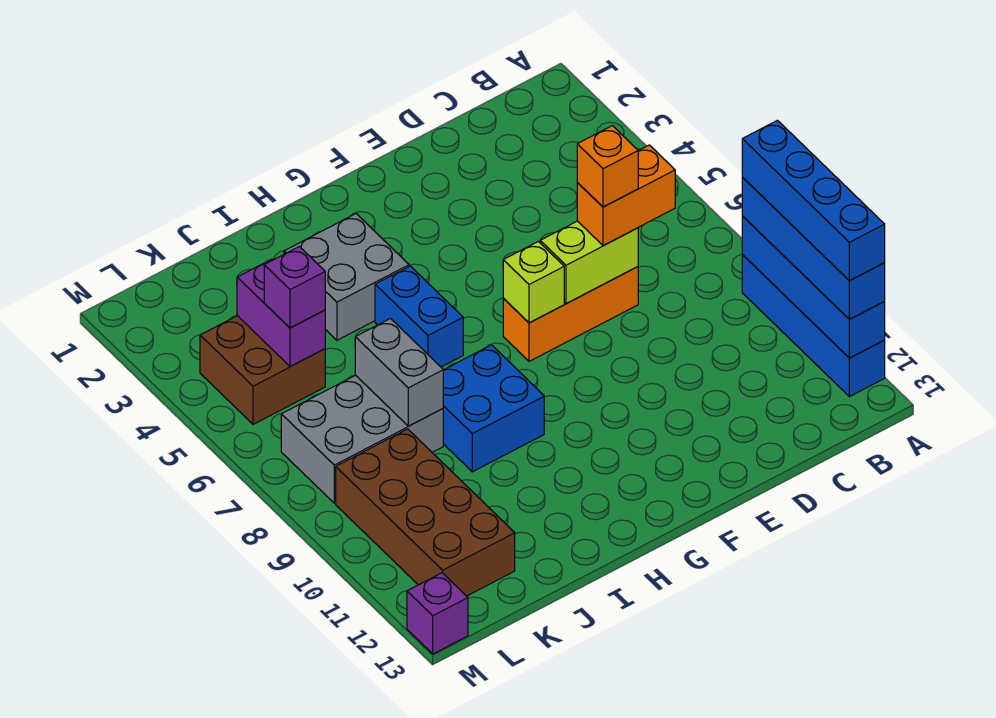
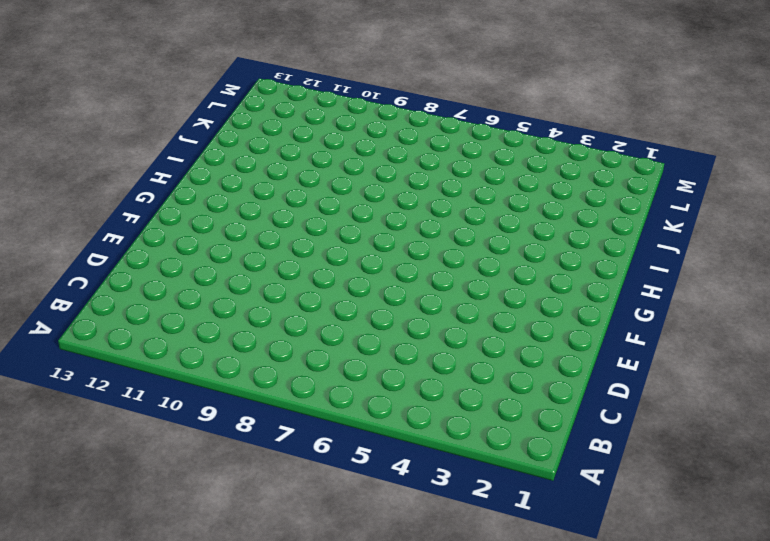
none -> blue brick A9:A12 level 1
none -> orange brick D7:F7 level 1
none -> grey brick H3:I4 level 1

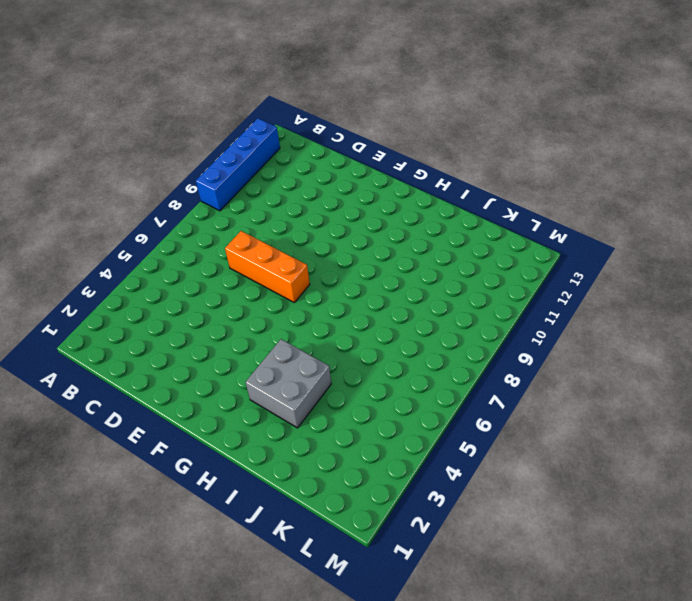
none -> blue brick H5:H6 level 1
none -> blue brick H8:I9 level 1
none -> grey brick J7:L8 level 1

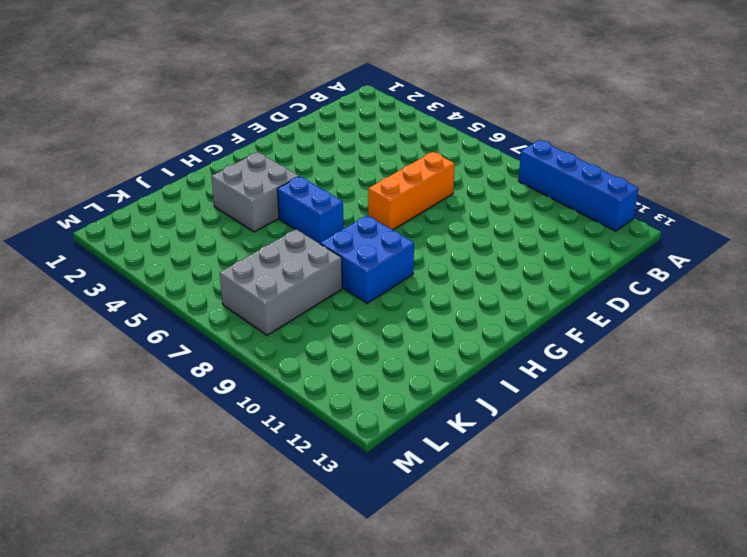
none -> brown brick K4:L5 level 1
none -> brown brick K9:L12 level 1
none -> purple brick M13 level 1

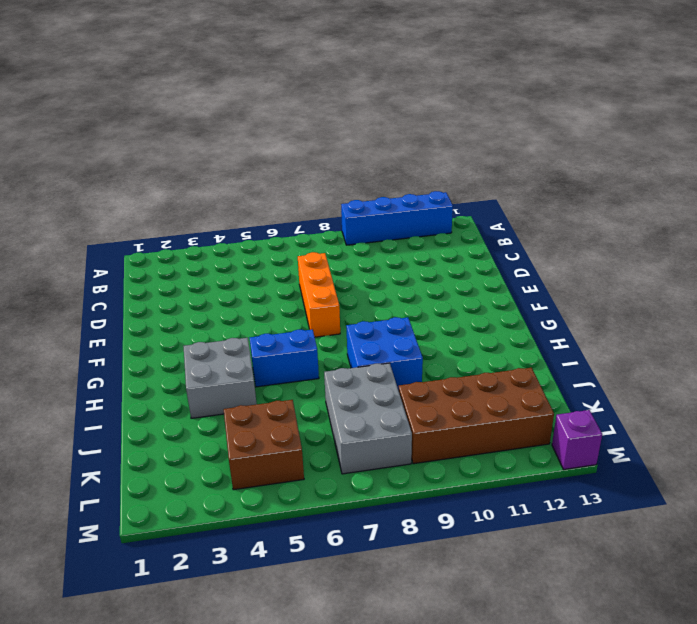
none -> blue brick A9:A12 level 2
none -> lime brick D7:E7 level 2
none -> lime brick F7 level 2

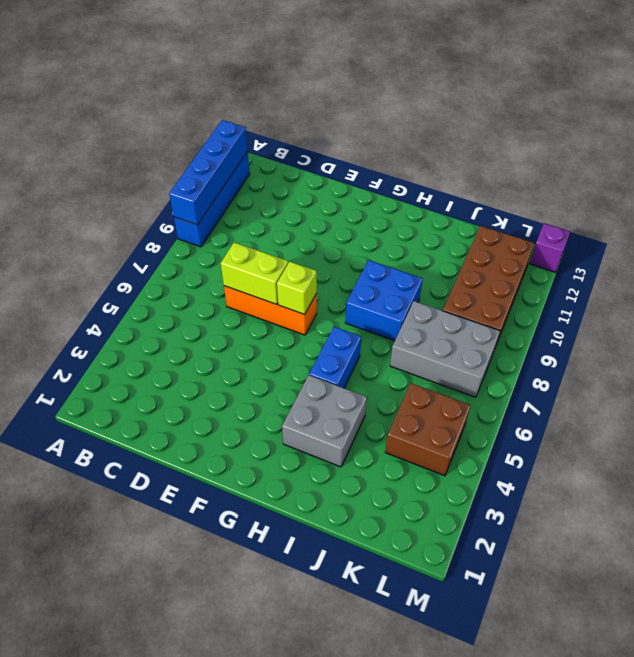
none -> grey brick J7:J8 level 2
none -> purple brick K4:K5 level 2
none -> blue brick A9:A12 level 3

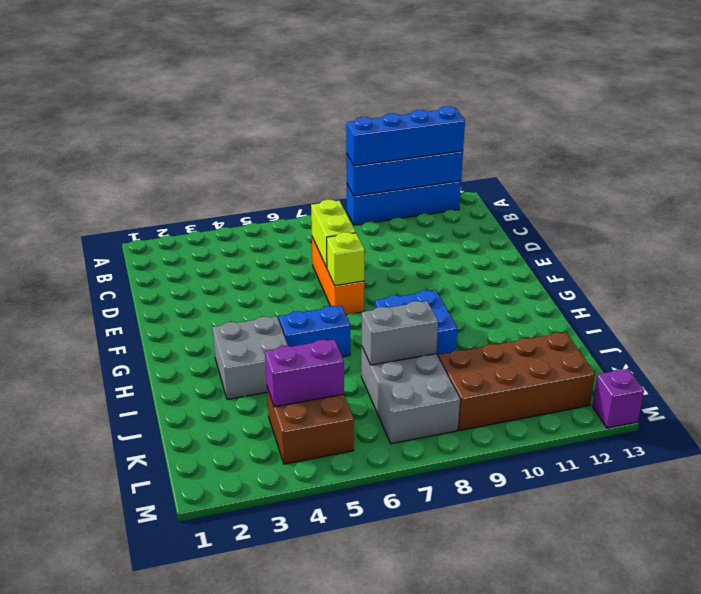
none -> orange brick C7:D7 level 3
none -> purple brick K5 level 3
none -> blue brick A9:A12 level 4

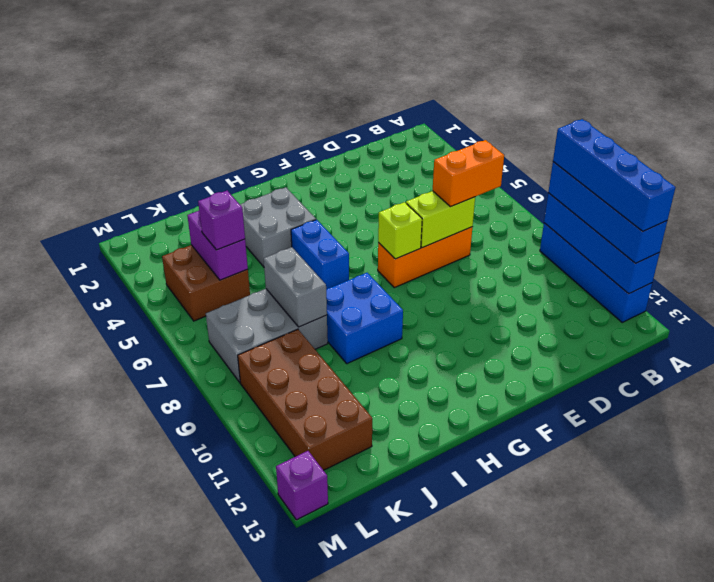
none -> orange brick D7 level 4

